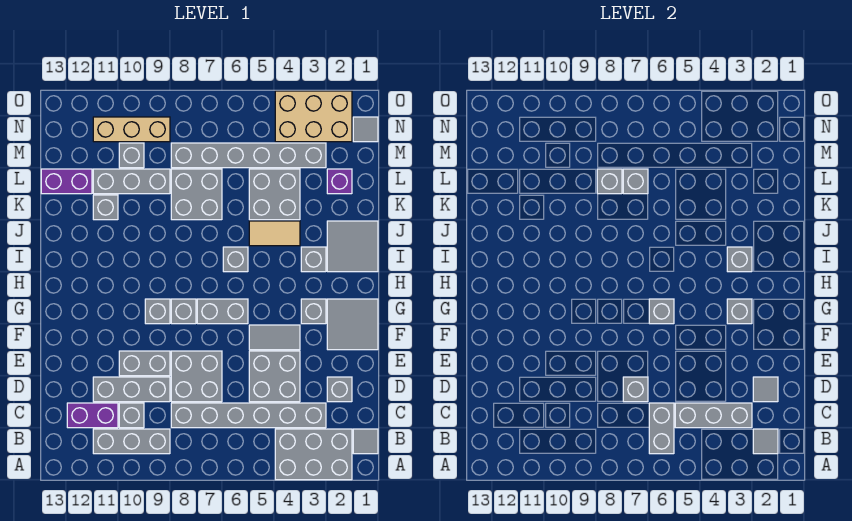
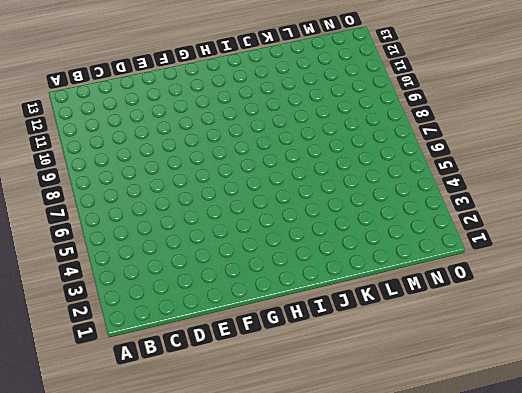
none -> grey brick A2:B4 level 1
none -> grey tile B1 level 1
none -> grey brick B9:B11 level 1
none -> grey brick C3:C8 level 1

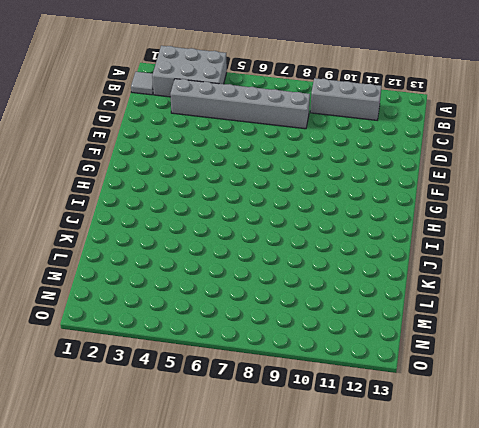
none -> grey brick C10 level 1
none -> purple brick C11:C12 level 1
none -> grey brick D2 level 1
none -> grey brick D4:E5 level 1

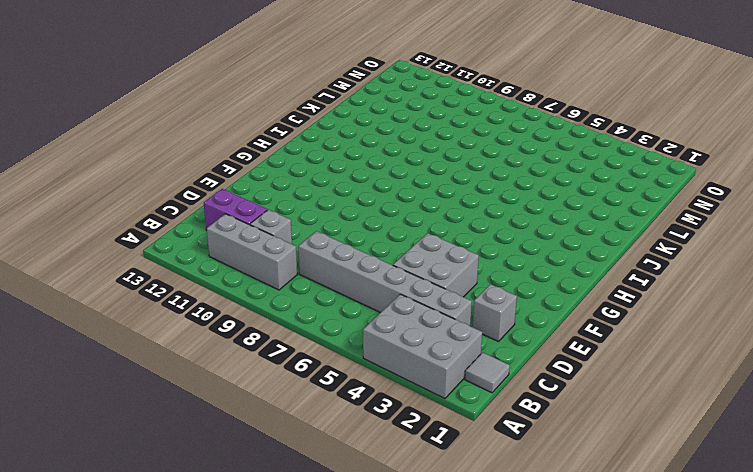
none -> grey brick D7:E8 level 1
none -> grey brick D9:D11 level 1
none -> grey brick E9:E10 level 1
none -> grey tile F1:G2 level 1

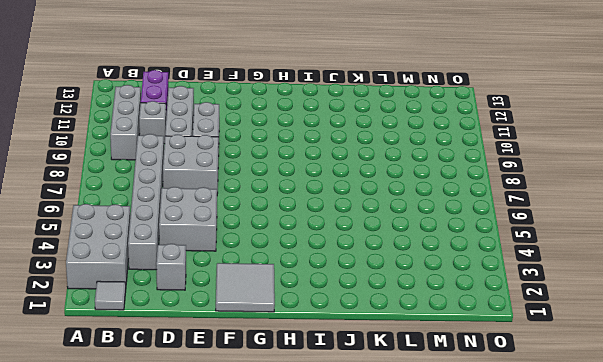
none -> grey tile F4:F5 level 1
none -> grey brick G3 level 1
none -> grey brick G6:G7 level 1
none -> grey brick G8 level 1

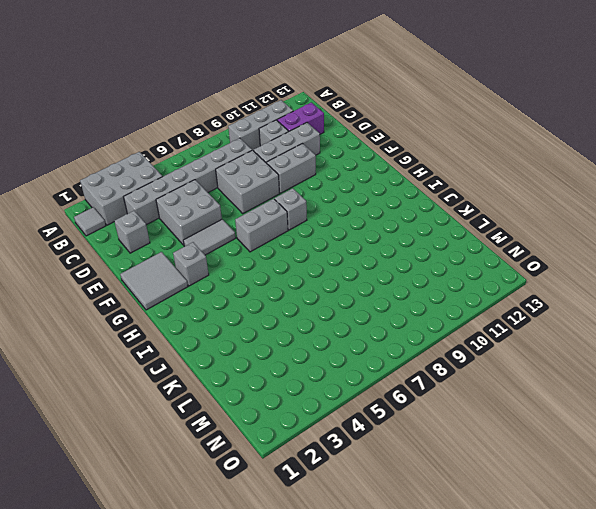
none -> grey brick G9 level 1
none -> grey tile I1:J2 level 1
none -> grey brick I3 level 1
none -> grey brick I6 level 1

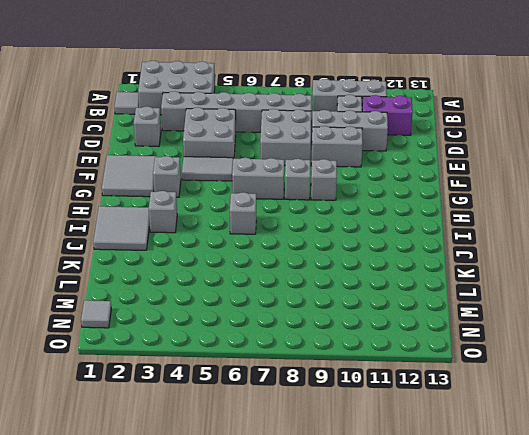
none -> tan tile J4:J5 level 1
none -> grey brick K4:L5 level 1
none -> grey brick K7:L8 level 1
none -> grey brick K11 level 1

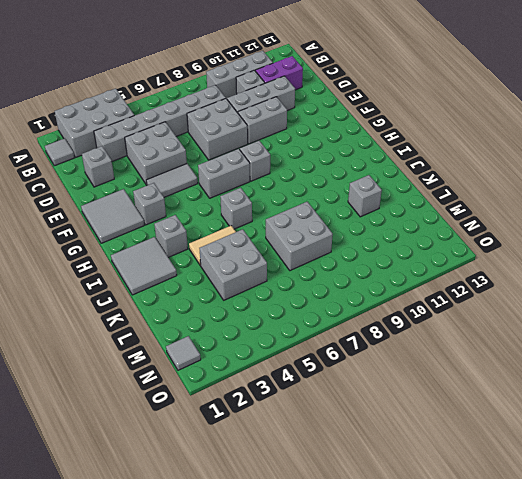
none -> grey brick G9 level 1
none -> purple brick L2 level 1
none -> grey brick L9:L11 level 1
none -> purple brick L12:L13 level 1

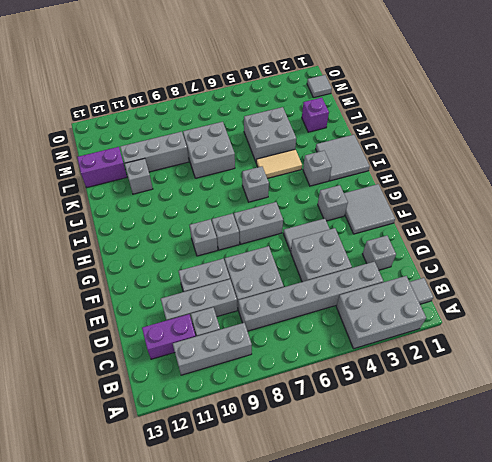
none -> grey brick M3:M8 level 1
none -> grey brick M10 level 1
none -> tan brick N2:O4 level 1
none -> tan brick N9:N11 level 1

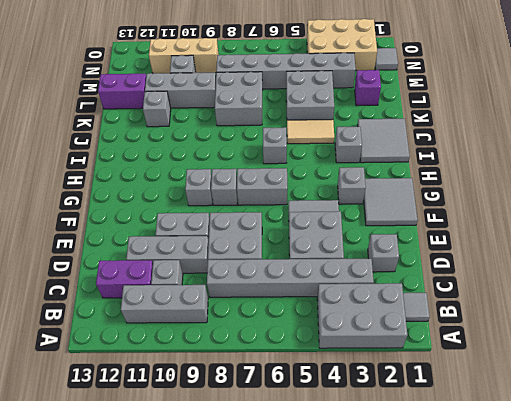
none -> grey tile B2 level 2
none -> grey brick B6:C6 level 2
none -> grey brick C3:C5 level 2
none -> grey tile D2 level 2

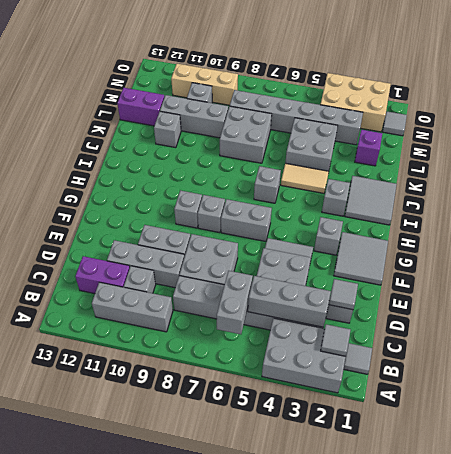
none -> grey brick D7 level 2
none -> grey brick G3 level 2
none -> grey brick G6 level 2
none -> grey brick I3 level 2

